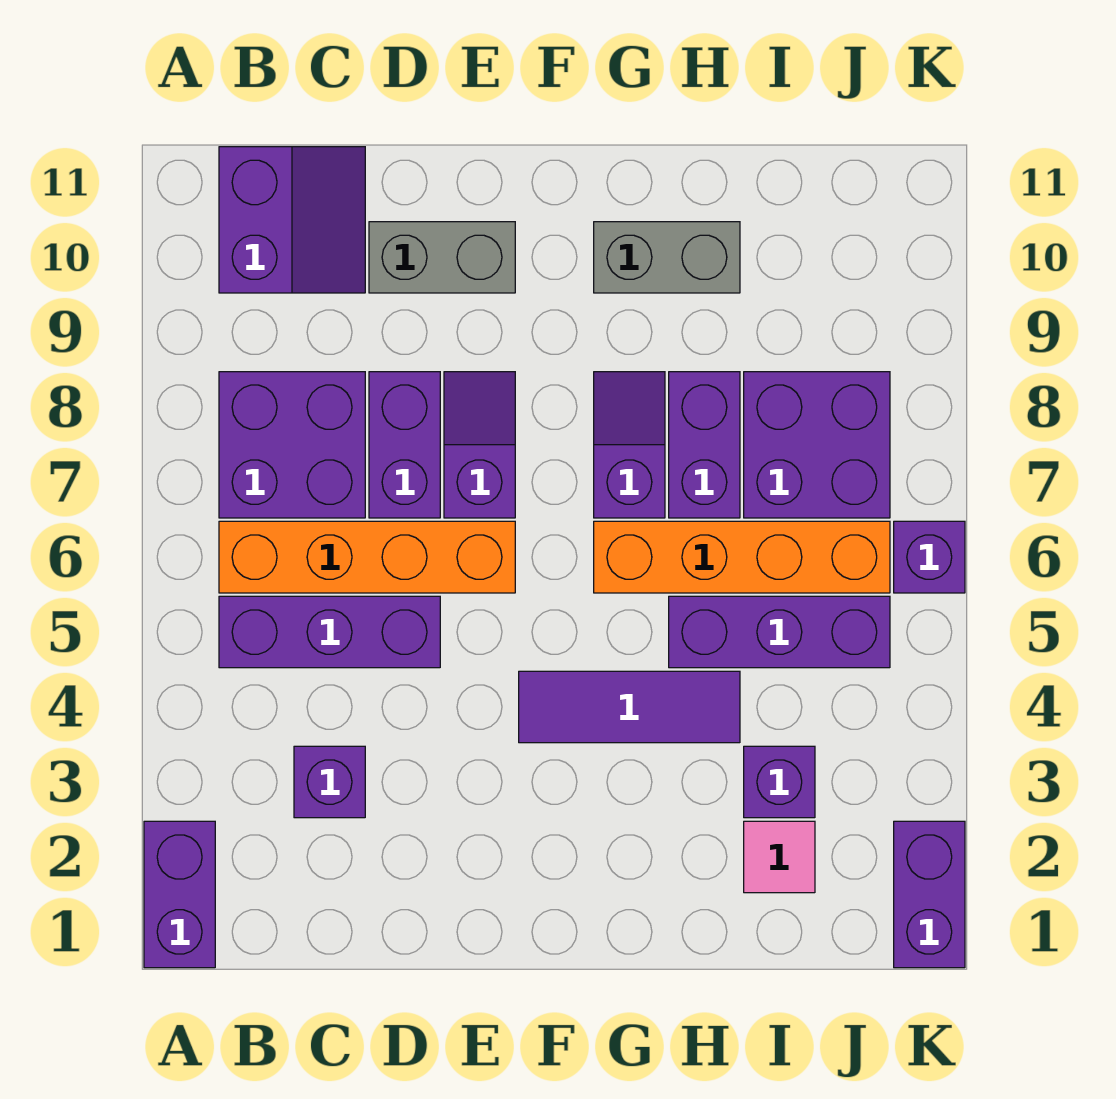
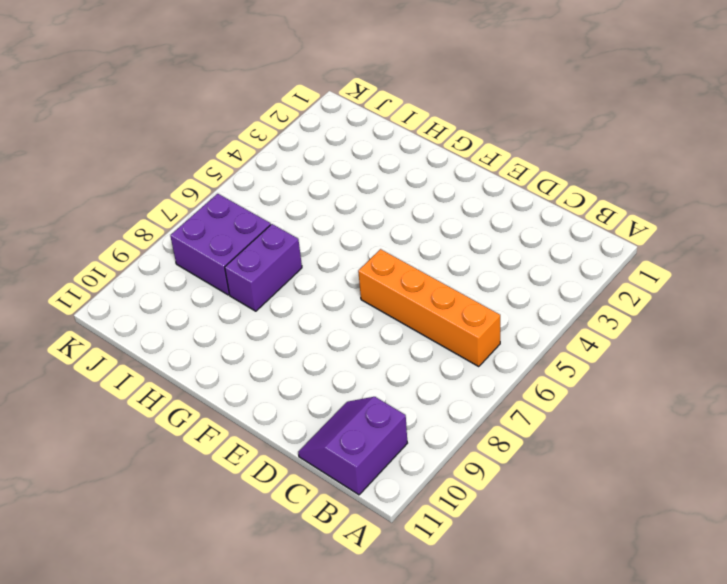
none -> purple brick A1:A2 level 1
none -> purple brick B5:D5 level 1
none -> purple brick B7:C8 level 1

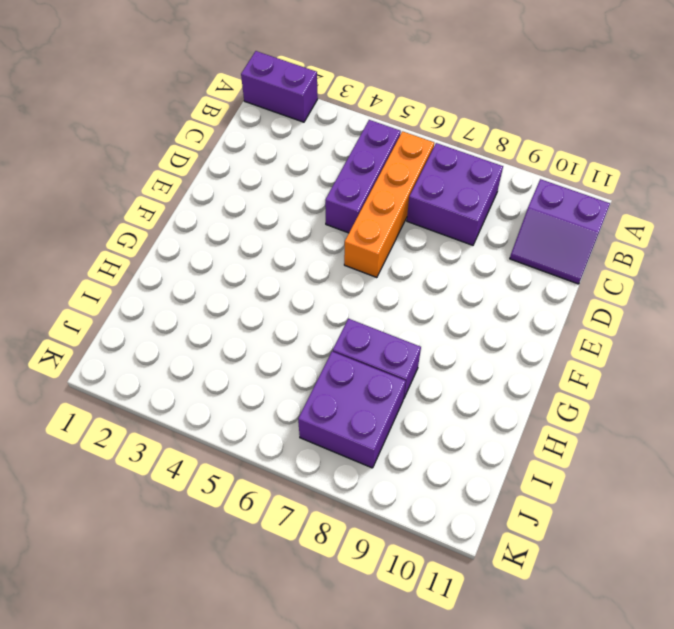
none -> purple brick C3 level 1
none -> purple brick D7:D8 level 1
none -> grey brick D10:E10 level 1

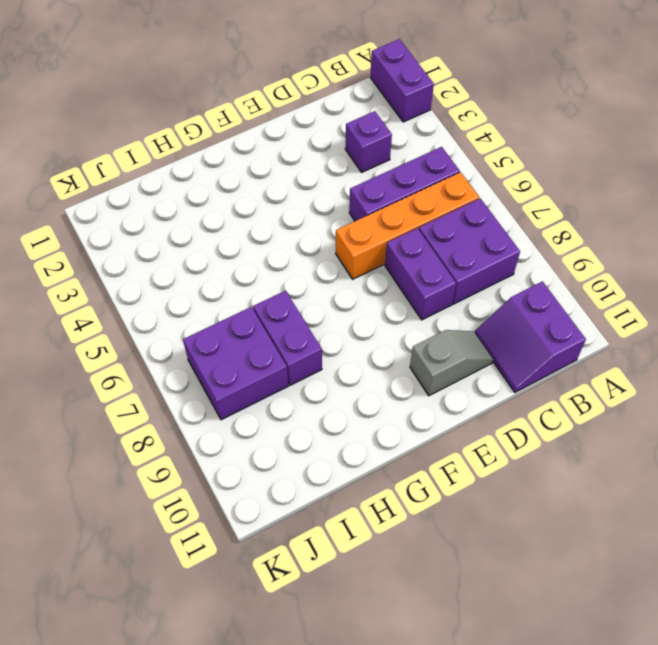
grey slope D10:E10 level 1 top E -> grey brick D10:E10 level 1
none -> purple slope E7:E8 level 1 top 7
none -> purple tile F4:H4 level 1
none -> orange brick G6:J6 level 1

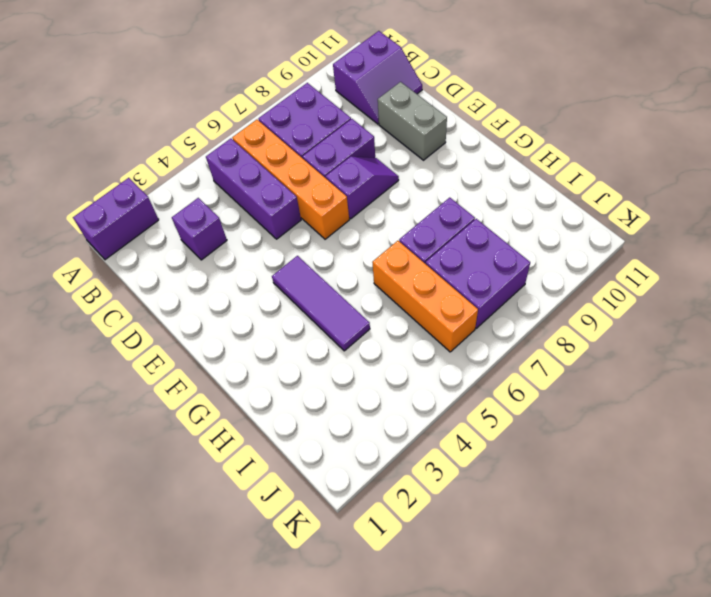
orange brick H6:J6 level 1 -> orange brick G6:J6 level 1
none -> purple slope G7:G8 level 1 top 7
none -> grey brick G10:H10 level 1
none -> purple brick H5:J5 level 1

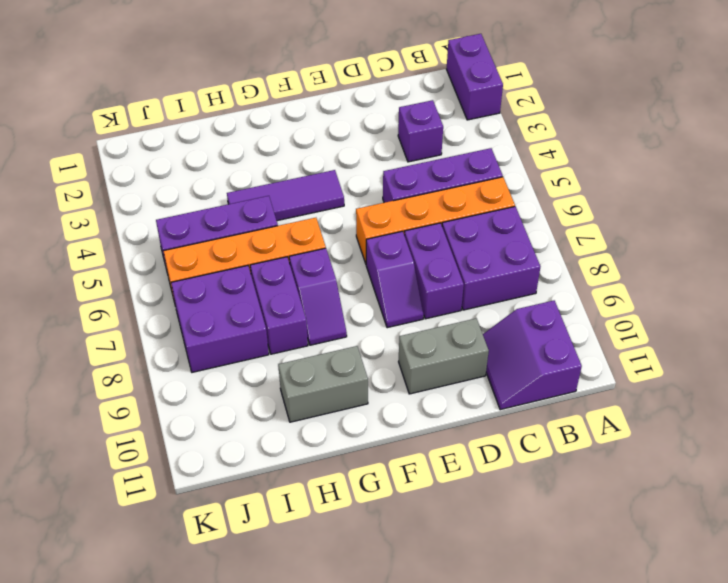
none -> pink tile I2 level 1
none -> purple brick I3 level 1
none -> purple brick K1:K2 level 1

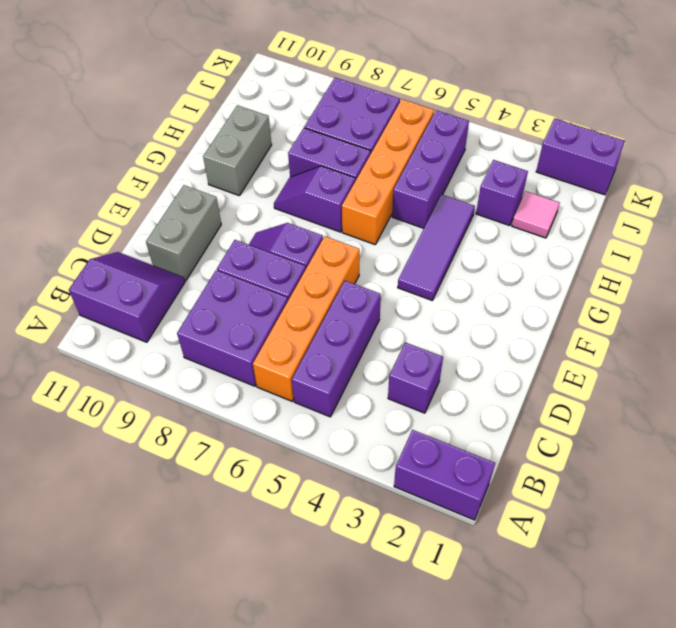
none -> purple brick K6 level 1

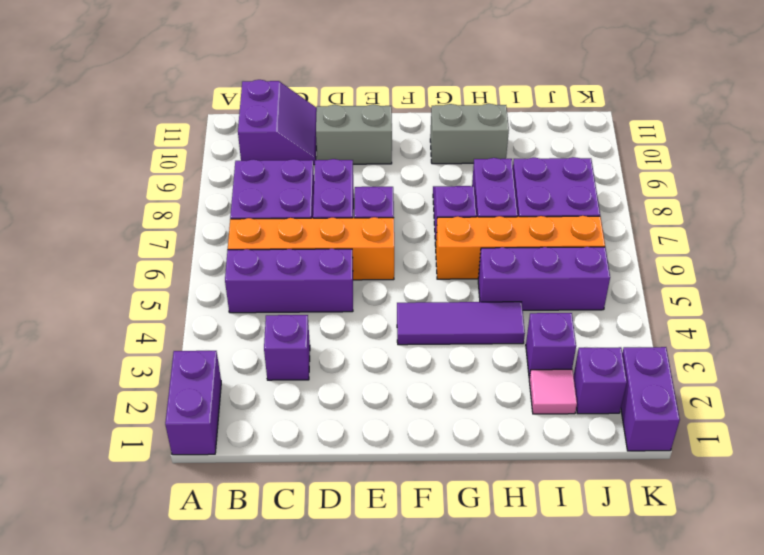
purple brick J2 level 1 -> purple brick K6 level 1

